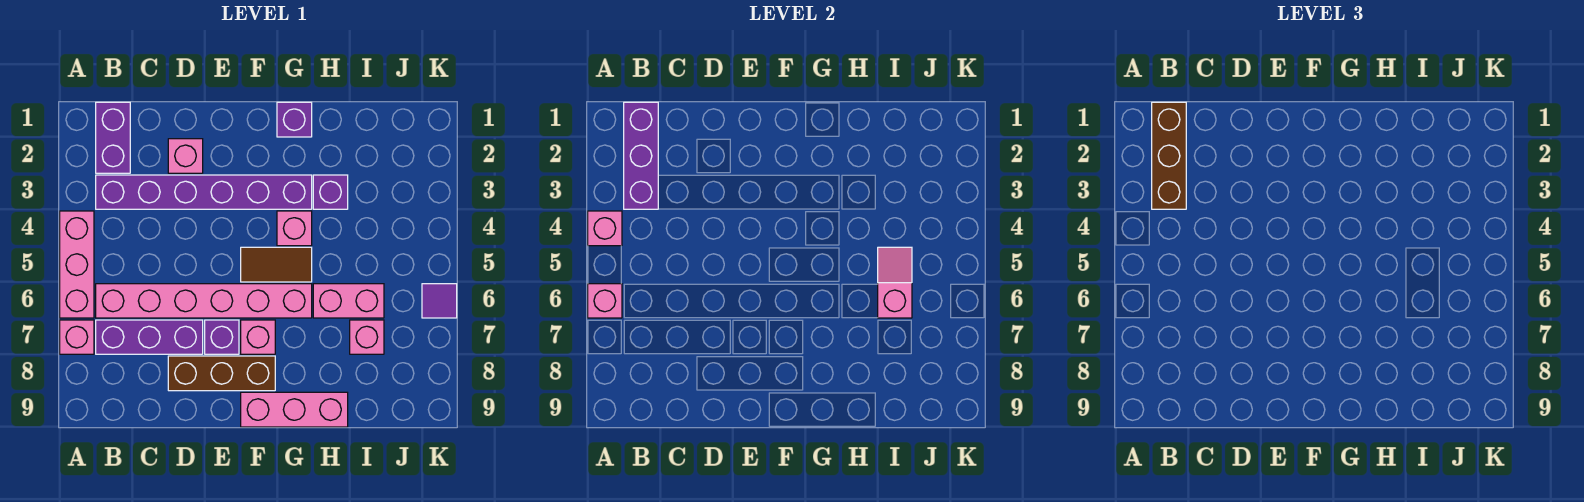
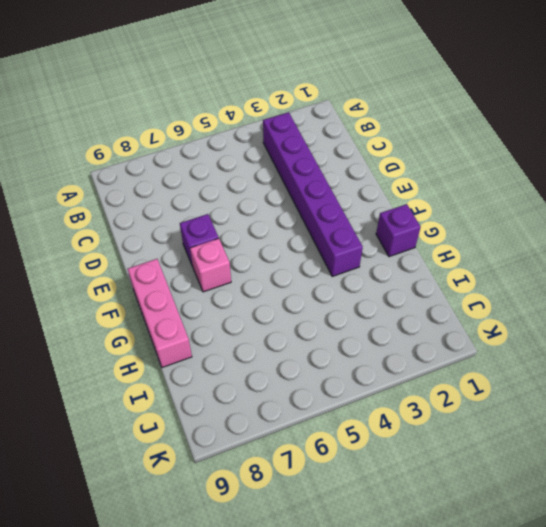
none -> pink brick A4:A6 level 1
none -> pink brick A7 level 1
none -> purple brick B1:B2 level 1

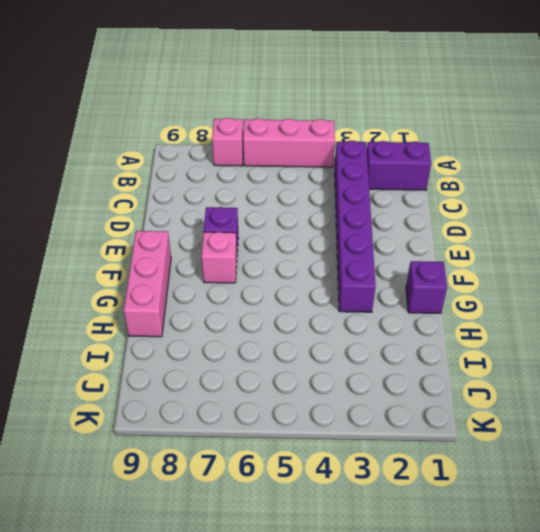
none -> pink brick B6:G6 level 1
none -> purple brick B7:D7 level 1
none -> pink brick D2 level 1

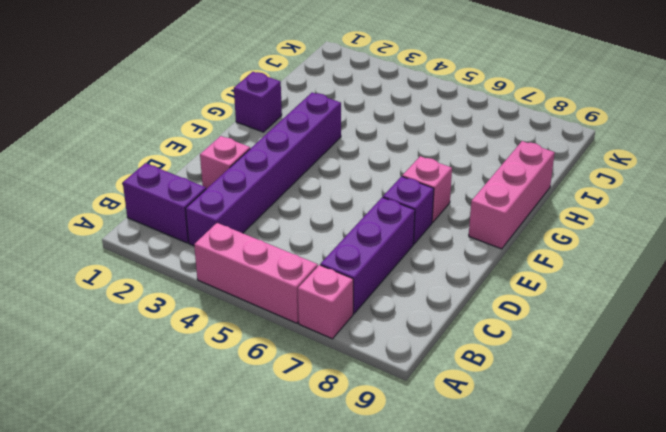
none -> pink brick B6:G6 level 1
none -> brown brick D8:F8 level 1
none -> brown tile F5:G5 level 1

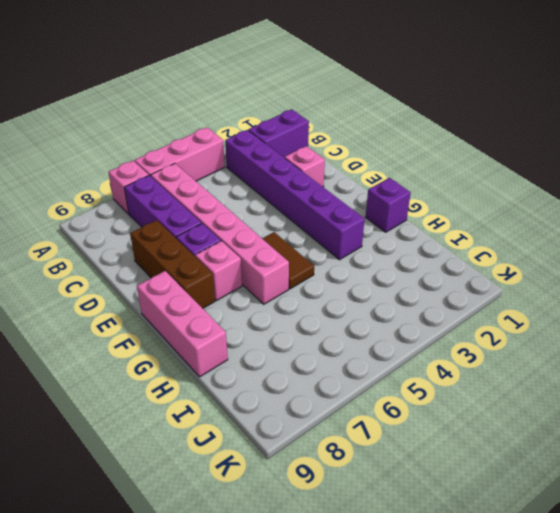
none -> pink brick G4 level 1
none -> purple brick H3 level 1
none -> pink brick H6:I6 level 1

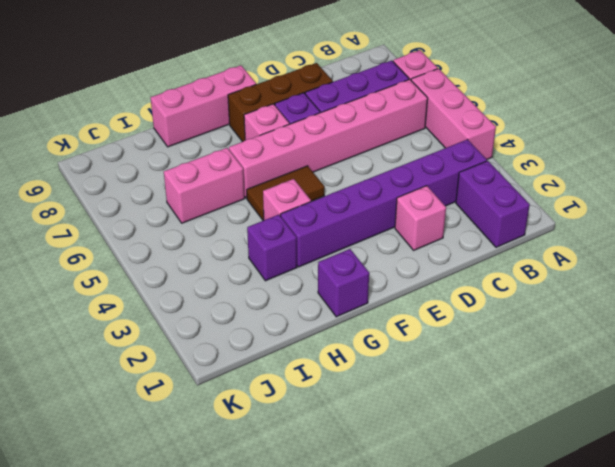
none -> pink brick I7 level 1
none -> purple tile K6 level 1
none -> pink brick A4 level 2

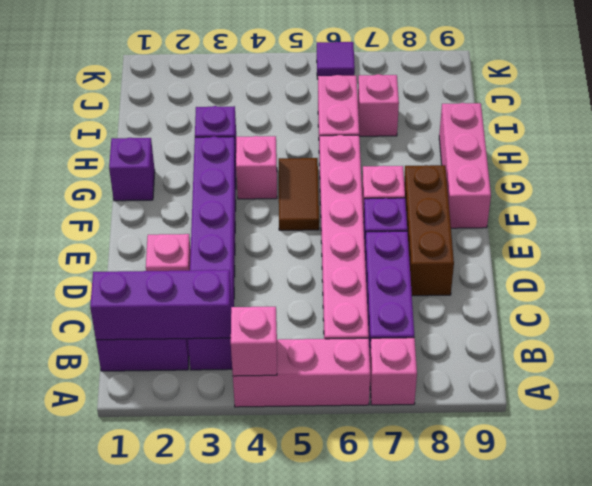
none -> pink brick A6 level 2
none -> pink slope I5:I6 level 2 top 6
none -> brown brick B1:B3 level 3

